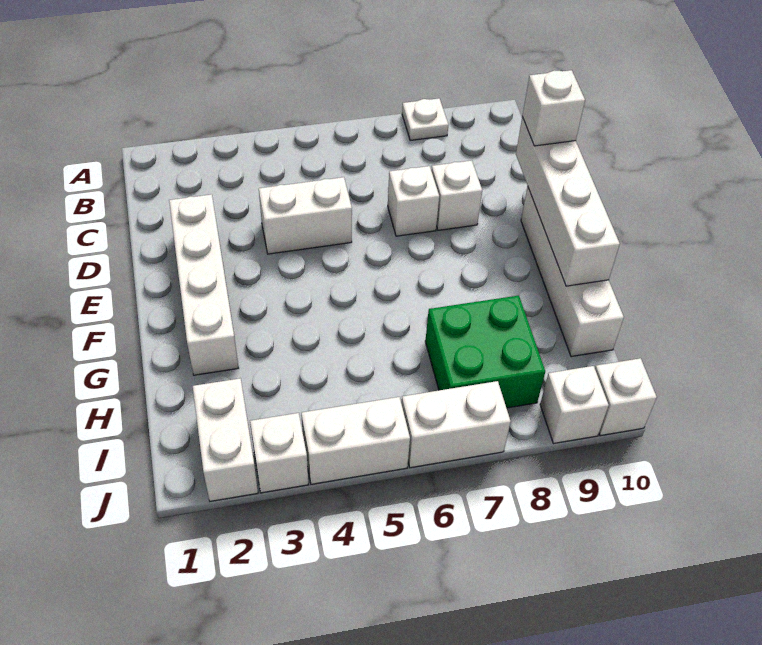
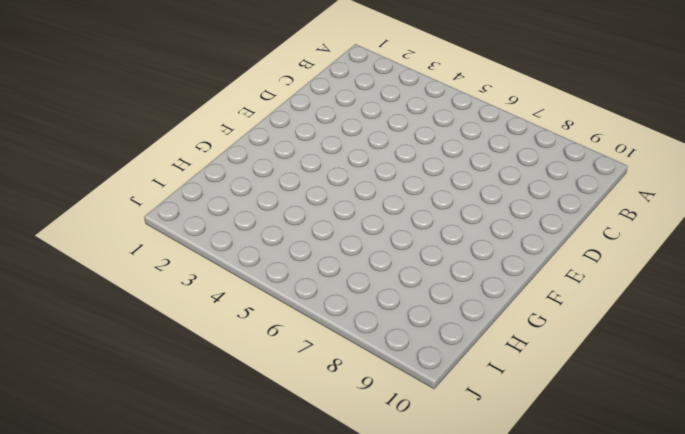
none -> white plate A8 level 1
none -> white brick D2:G2 level 1
none -> white brick D4:D5 level 1

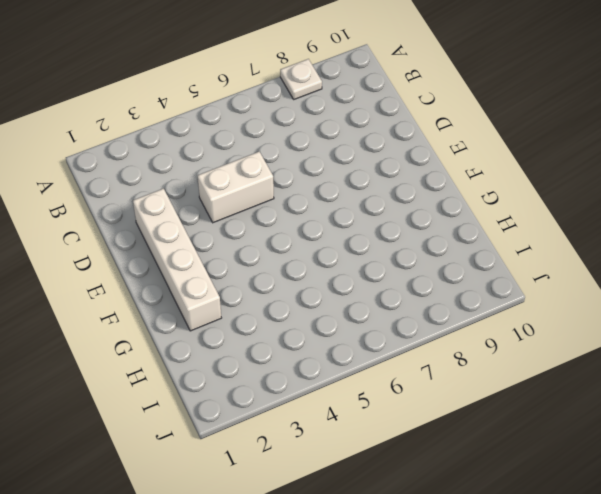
none -> white brick D7 level 1
none -> white brick D8 level 1
none -> white brick E10:H10 level 1

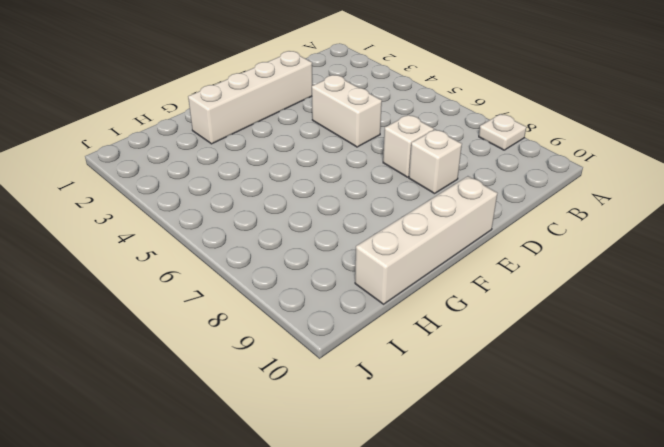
none -> green brick H7:I8 level 1
none -> white brick I2:J2 level 1
none -> white brick J3 level 1

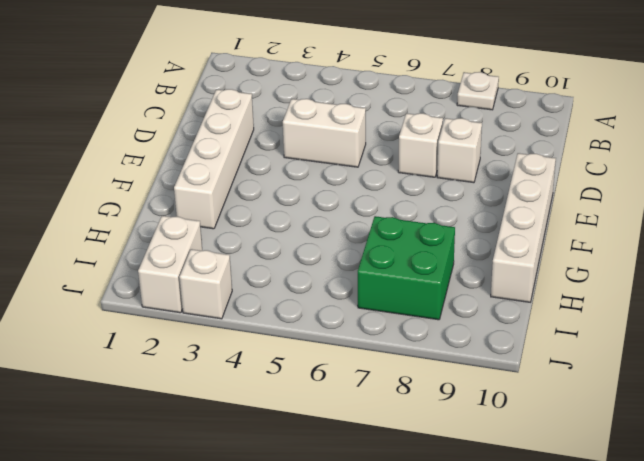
none -> white brick J4:J5 level 1
none -> white brick J6:J7 level 1
none -> white brick J9 level 1

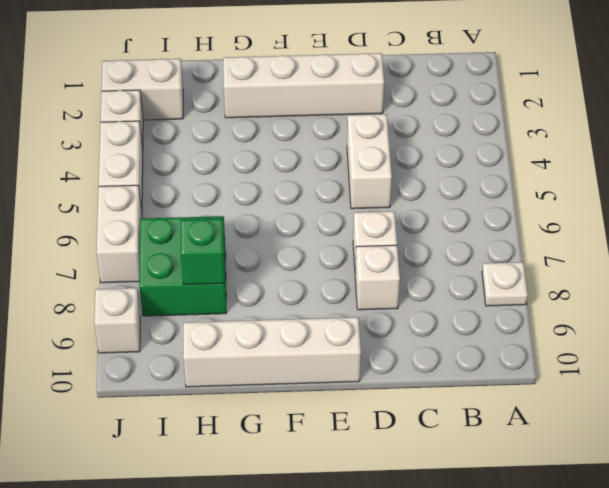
green brick H8 level 2 -> none
none -> white brick J10 level 1
none -> white brick D10:G10 level 2
none -> white brick D10 level 3

